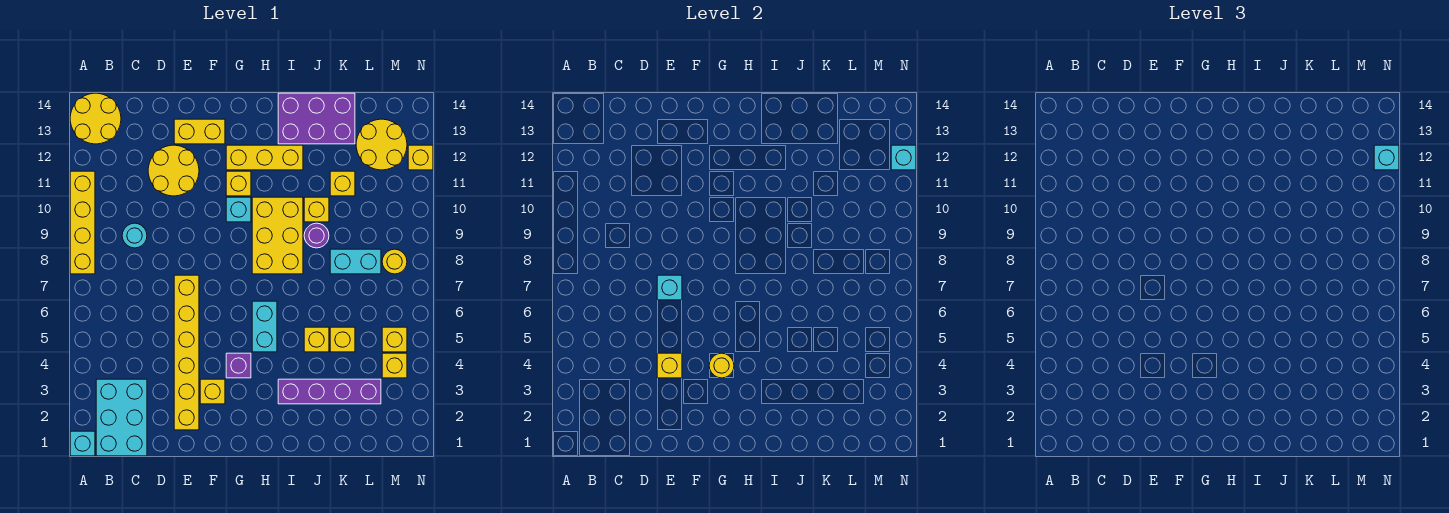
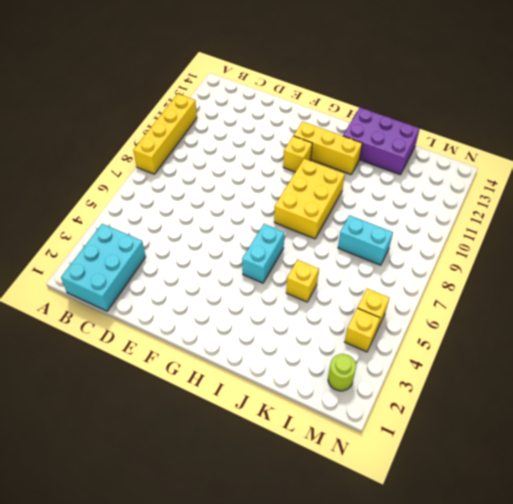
lime round brick M2 level 1 -> none
none -> cyan brick A1 level 1
none -> yellow round brick A13:B14 level 1
none -> cyan round brick C9 level 1
none -> yellow round brick D11:E12 level 1

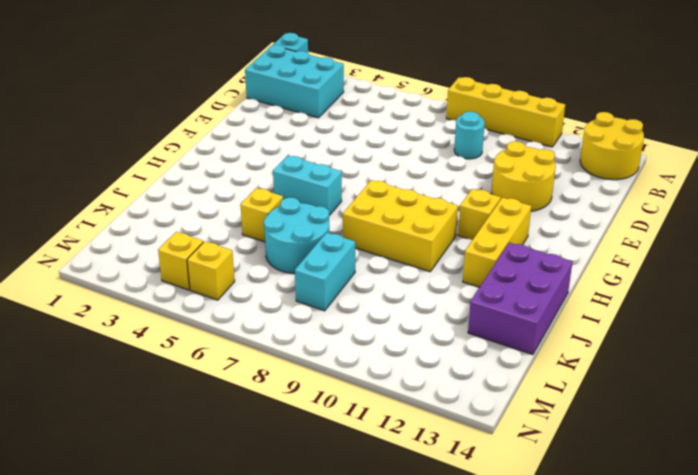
cyan round brick J6:K7 level 1 -> none
none -> yellow brick E2:E7 level 1
none -> yellow brick E13:F13 level 1
none -> yellow brick F3 level 1
none -> purple brick G4 level 1

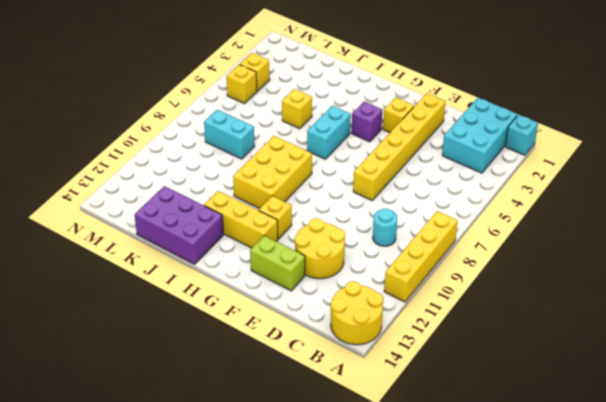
lime brick E13:F13 level 1 -> yellow brick E13:F13 level 1
none -> cyan brick G10 level 1
none -> purple brick I3:L3 level 1
none -> purple round brick J9 level 1
none -> yellow brick J10 level 1

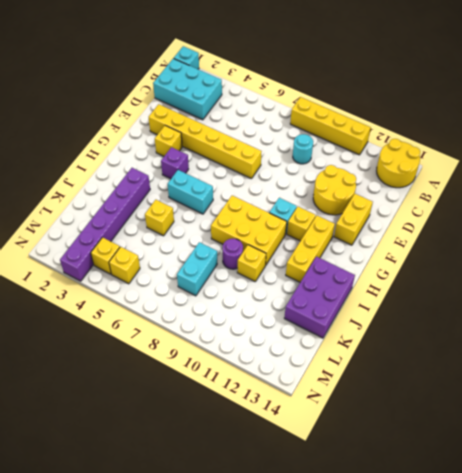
purple brick I3:N3 level 1 -> purple brick I3:L3 level 1
none -> yellow brick K5 level 1
none -> yellow brick K11 level 1
none -> yellow round brick L12:M13 level 1
none -> yellow round brick M8 level 1

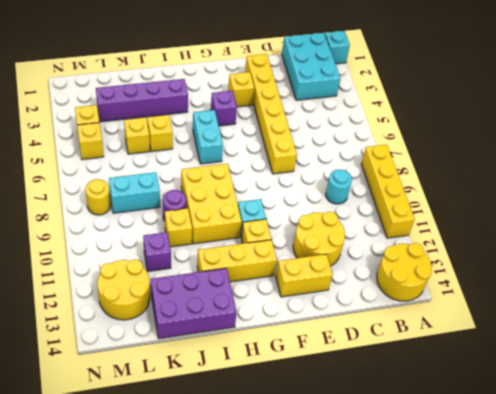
purple brick K11 level 1 -> yellow brick K11 level 1
none -> yellow brick N12 level 1
none -> yellow brick E4 level 2
none -> cyan brick E7 level 2
none -> yellow round brick G4 level 2

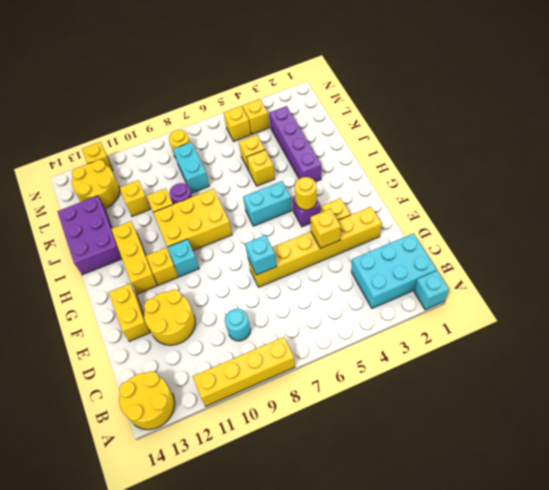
none -> cyan brick N12 level 2
none -> cyan brick N12 level 3

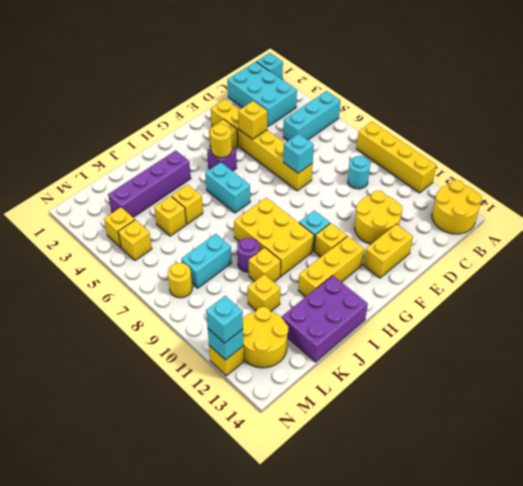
cyan brick A5:C5 level 1 -> none

